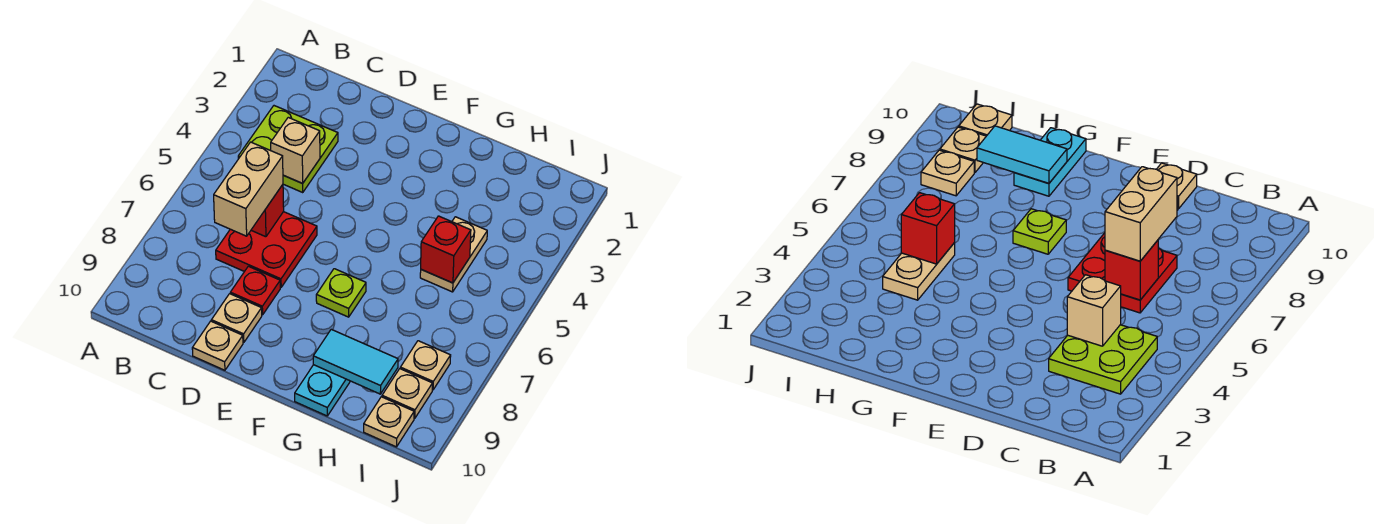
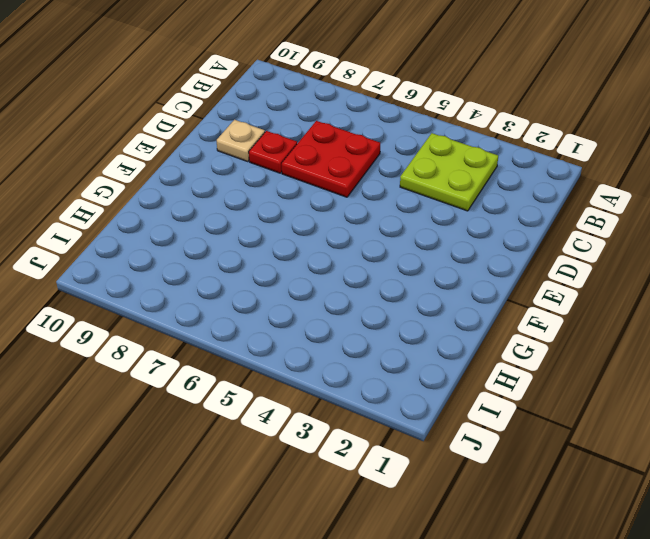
none -> tan plate D10 level 1
none -> lime plate F7 level 1
none -> cyan plate G9:G10 level 1

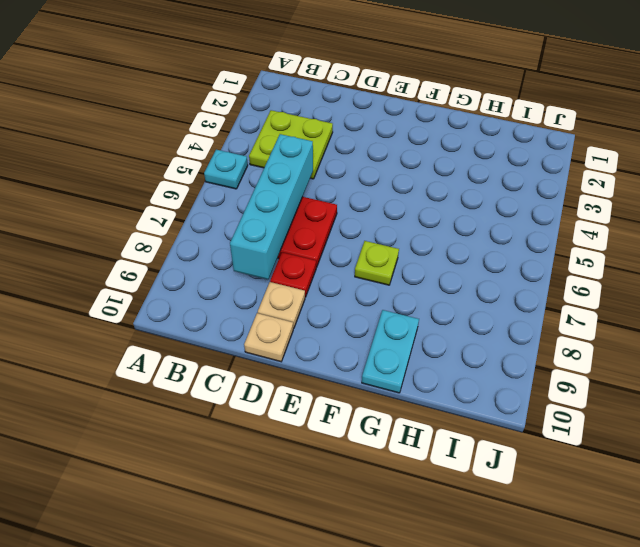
cyan plate A5 level 1 -> none
cyan brick C5:C8 level 2 -> red brick C6 level 2
none -> tan plate H4:H5 level 1
none -> tan plate I8 level 1
none -> tan plate I9 level 1

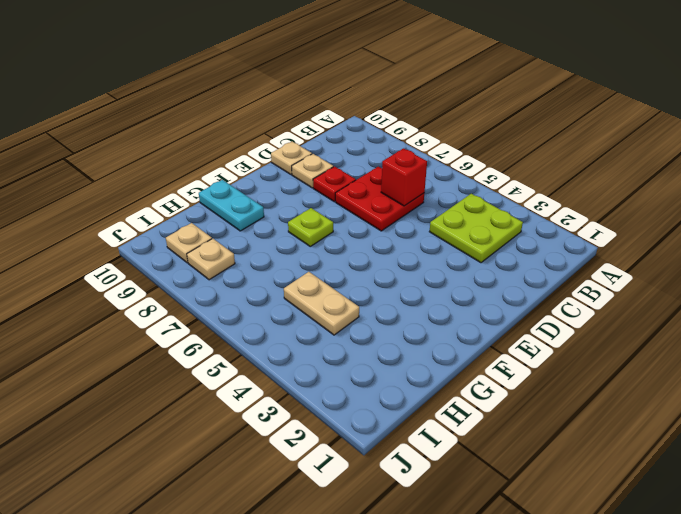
none -> tan plate I10 level 1
none -> tan brick C4 level 2
none -> cyan tile G9:H9 level 2

